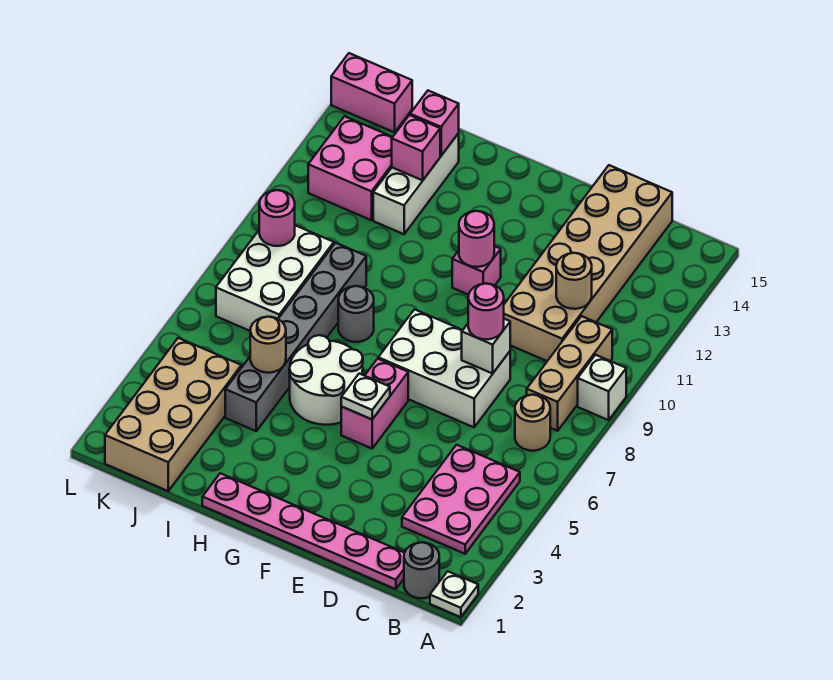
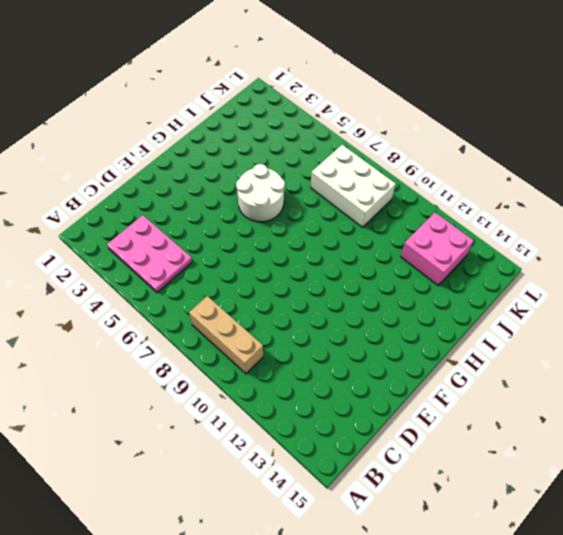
none -> white plate A1 level 1
none -> white brick A9 level 1
none -> grey round brick B1 level 1

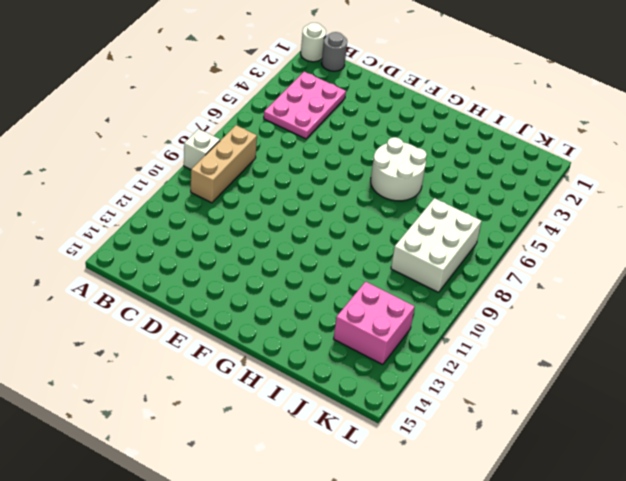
white round brick A1 level 1 -> white plate A1 level 1
none -> tan round brick B7 level 1
none -> pink plate C1:H1 level 1
none -> tan brick C10:D15 level 1

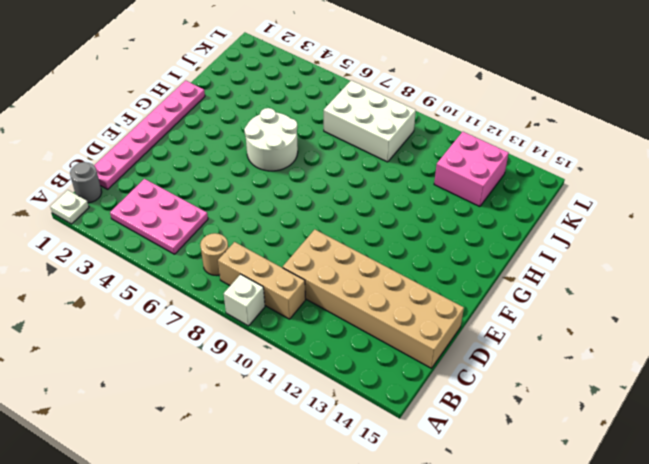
none -> white brick D7:F8 level 1
none -> pink brick F5:F6 level 1
none -> pink brick F11 level 1

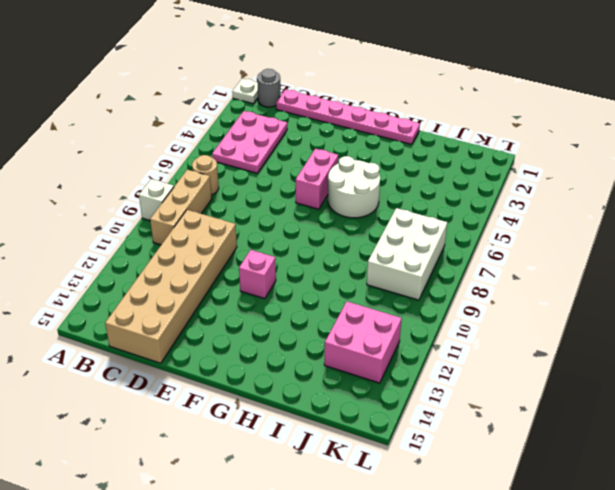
none -> white brick D7:F8 level 1
none -> grey round brick H8 level 1
none -> grey brick I4:I9 level 1

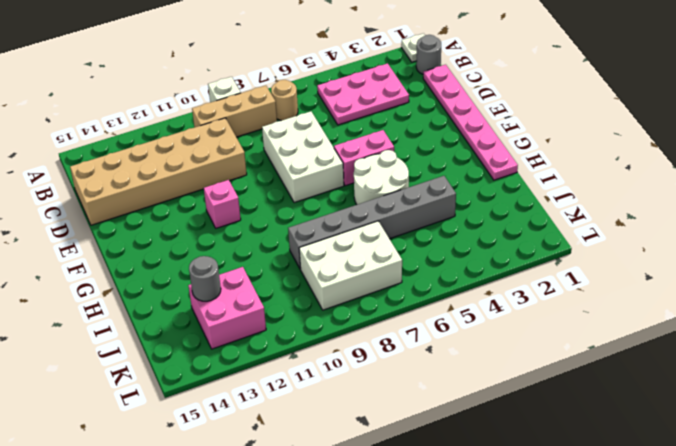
grey round brick J13 level 2 -> grey round brick H8 level 1
none -> white brick I12:I14 level 1
none -> tan brick J1:K4 level 1
none -> pink brick K15:L15 level 1

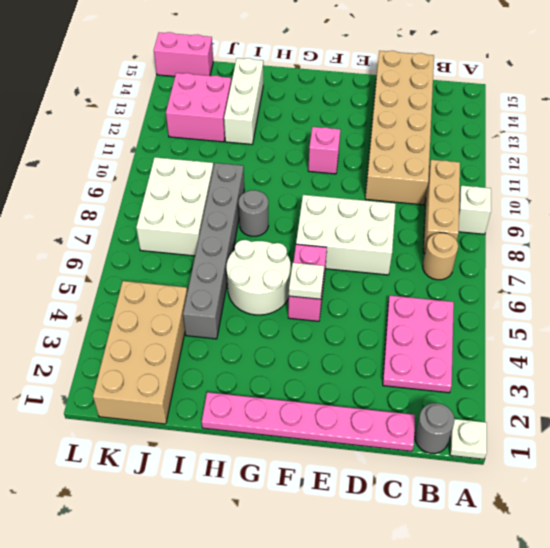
none -> tan round brick C11 level 2
none -> white brick D8 level 2
none -> pink round brick F11 level 2

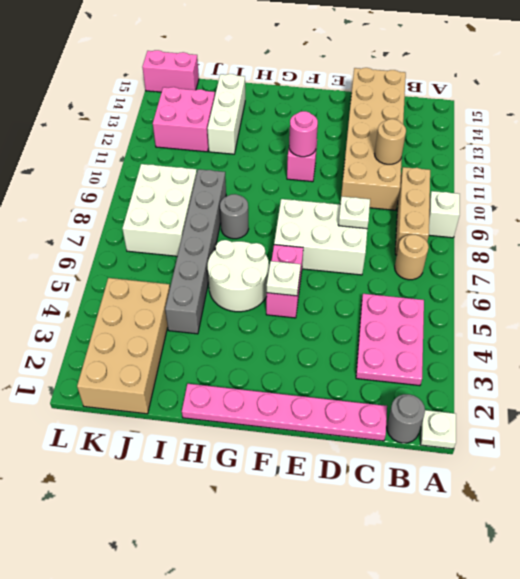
white plate D8 level 2 -> white brick D8 level 2
none -> tan round brick I5 level 2
none -> pink brick I13 level 2
none -> pink brick I14 level 2

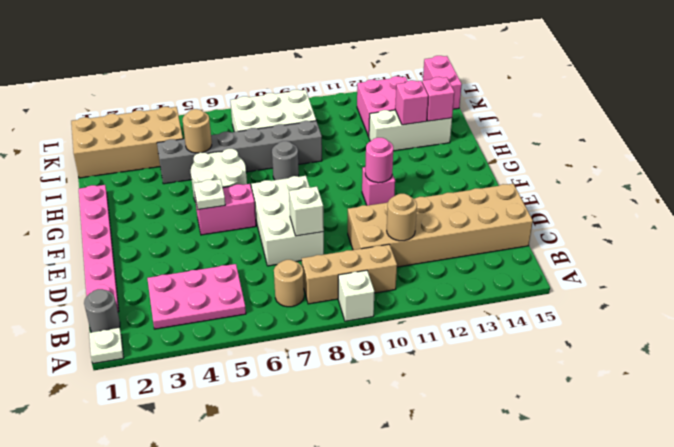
none -> pink round brick K9 level 2
none -> pink round brick D8 level 3

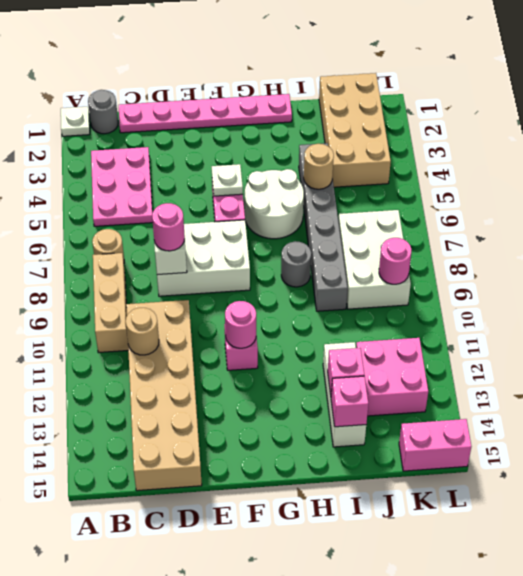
none -> white brick A9 level 1

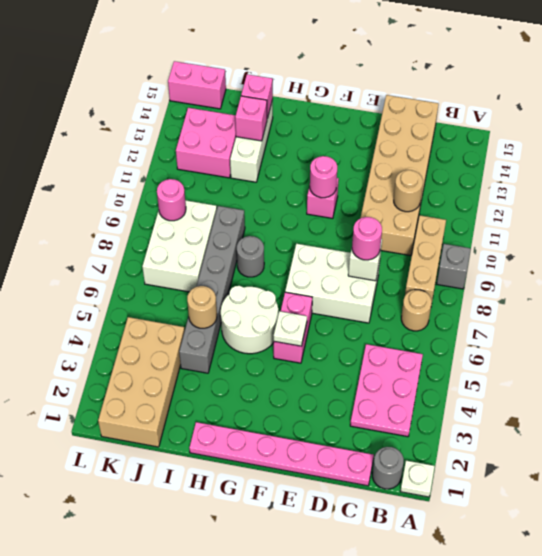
grey brick A9 level 1 -> white brick A9 level 1

